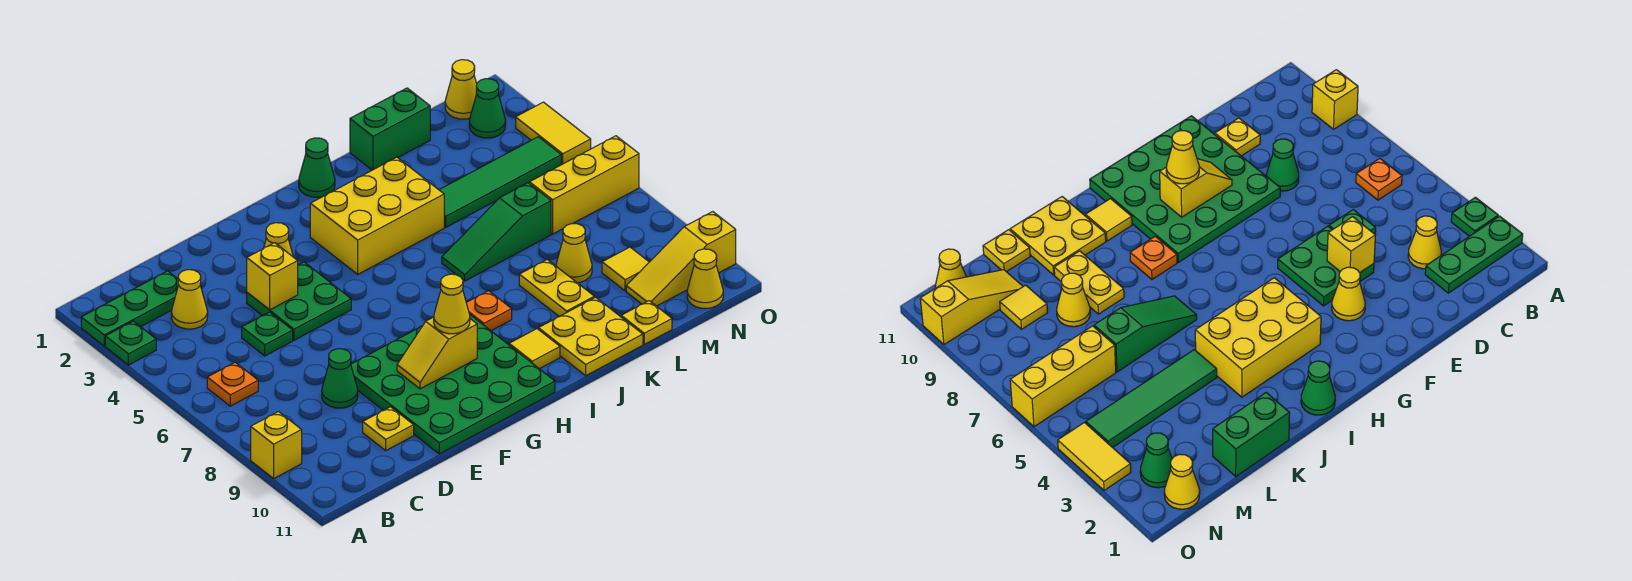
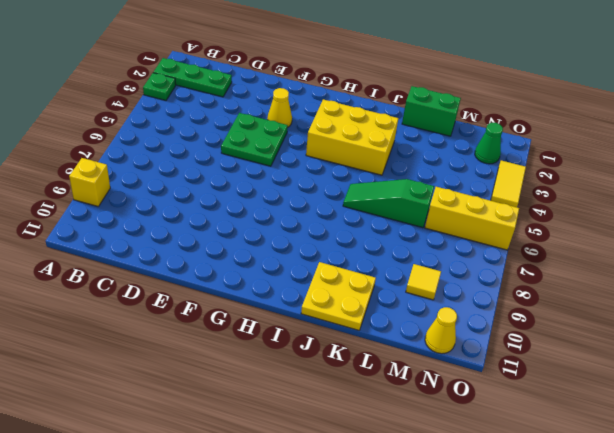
none -> orange plate B6 level 1
none -> yellow cone C3 level 1
none -> green plate D5 level 1
none -> green cone D8 level 1

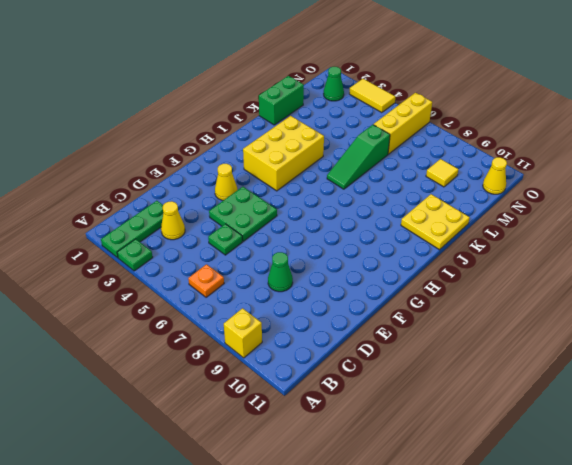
none -> yellow plate D10 level 1
none -> green plate E8:H11 level 1
none -> green cone I1 level 1
none -> orange plate I8 level 1

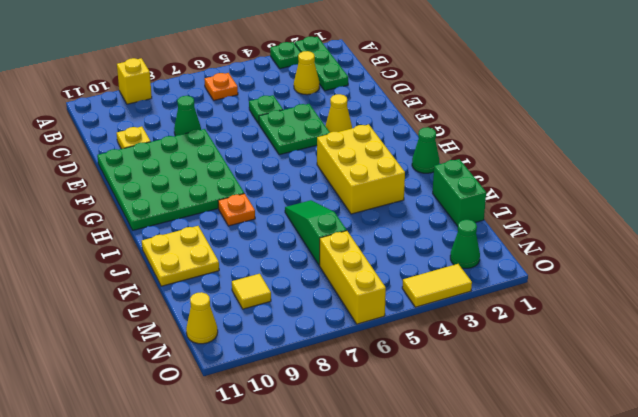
none -> yellow tile I10 level 1
none -> green tile K4:N4 level 1
none -> yellow plate K8:K9 level 1
none -> yellow cone L8 level 1

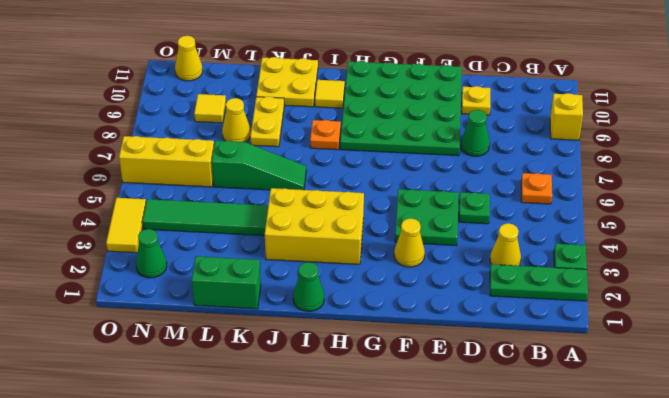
none -> yellow plate L11 level 1
none -> yellow slope M10:O10 level 1 top O
none -> yellow cone N1 level 1
none -> yellow brick E4 level 2

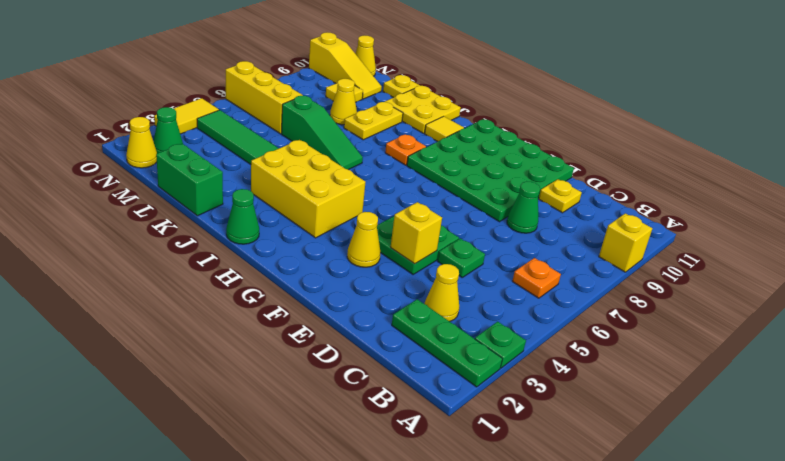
none -> yellow slope F9:G9 level 2 top G
none -> yellow cone G9 level 3

